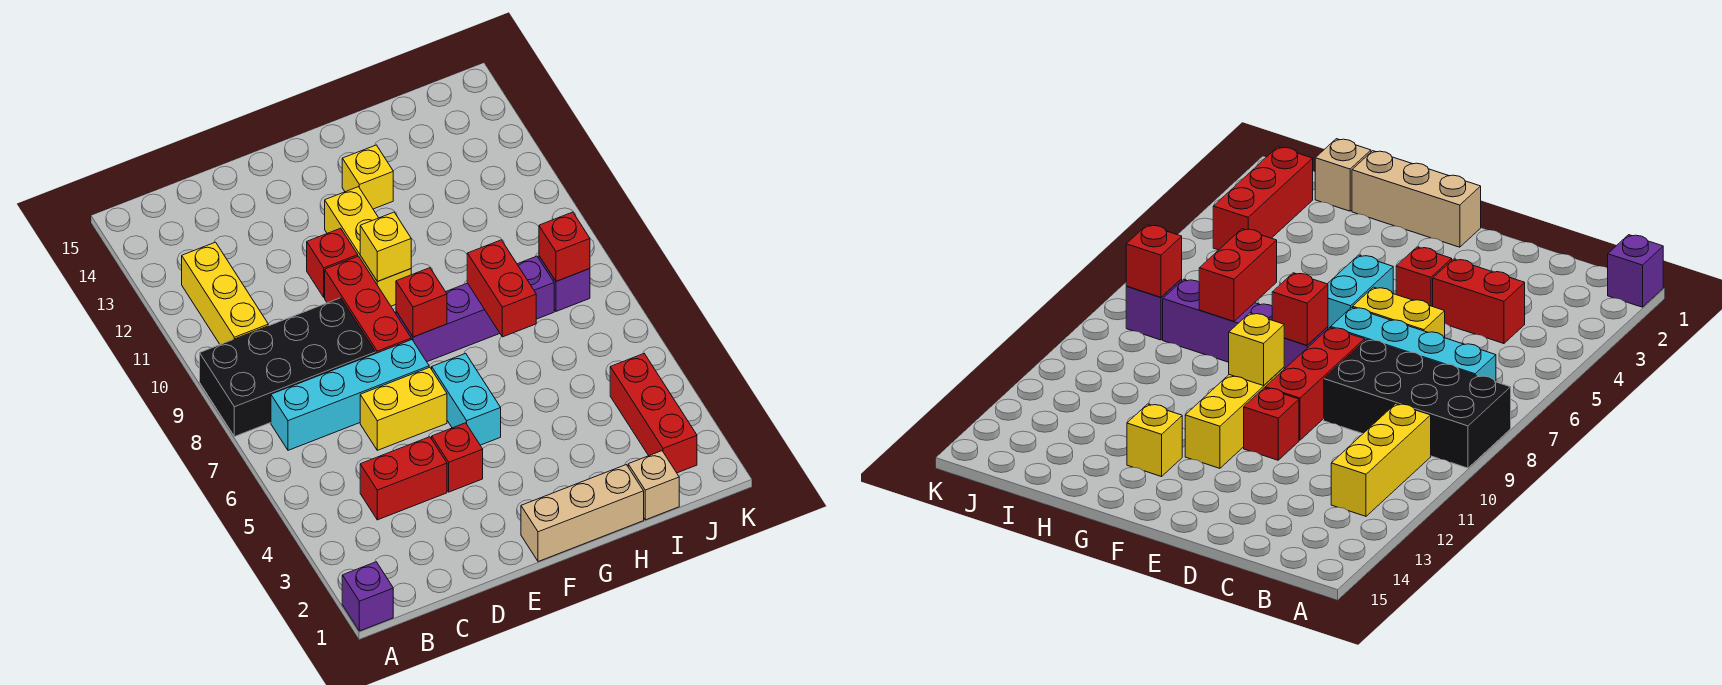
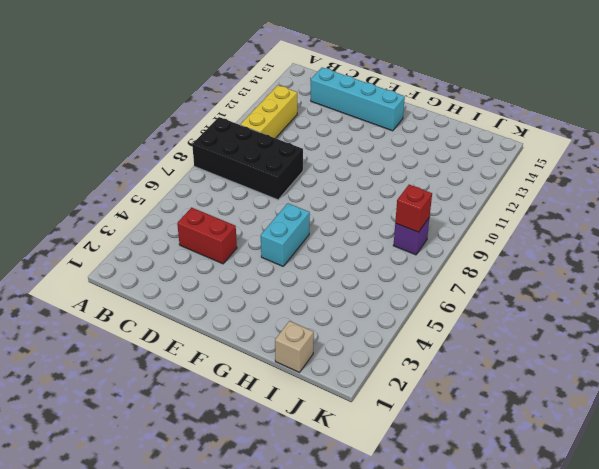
cyan brick C14:F14 level 1 -> cyan brick B7:E7 level 1
none -> purple brick A1 level 1
none -> yellow brick D6:E6 level 1
none -> red brick E4 level 1

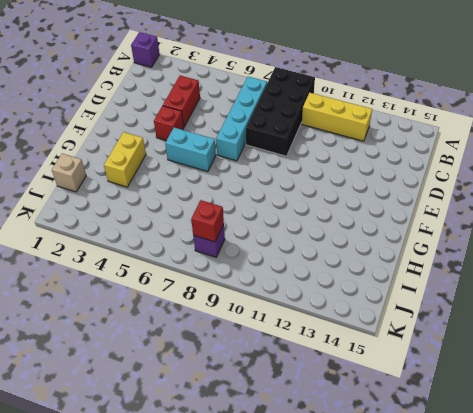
yellow brick G3:H3 level 1 -> yellow brick D6:E6 level 1
none -> red brick E8:E10 level 1
none -> red brick E11 level 1
none -> tan brick F1:H1 level 1

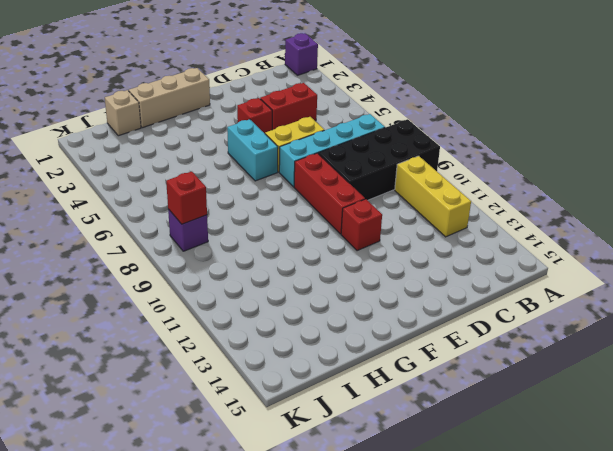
none -> purple brick F8:I8 level 1
none -> yellow brick F10:F12 level 1
none -> yellow brick G13 level 1

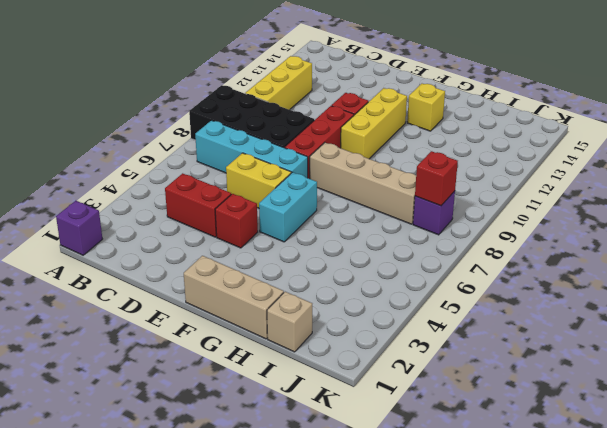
tan brick F8:I8 level 1 -> purple brick F8:I8 level 1
none -> red brick J2:J4 level 1
none -> red brick F8 level 2
none -> yellow brick F10 level 2

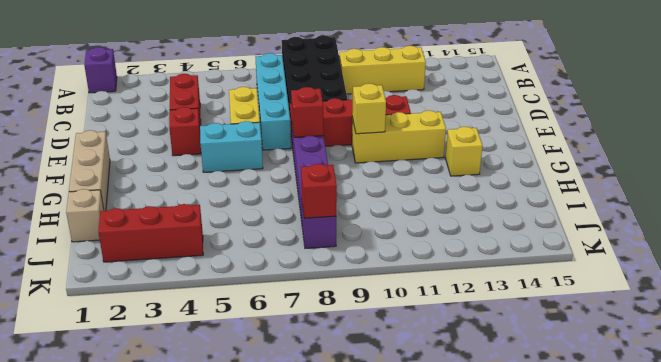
none -> red brick H7:H8 level 2

